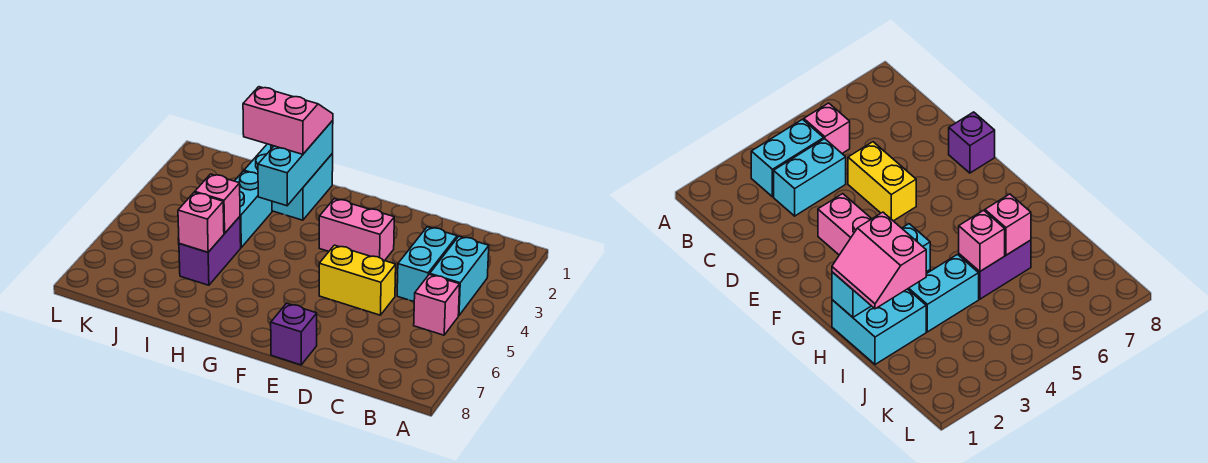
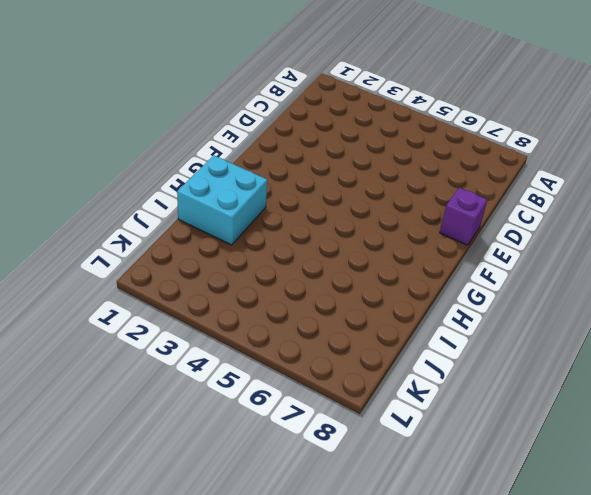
none -> cyan brick B3:B4 level 1
none -> pink brick B5 level 1
none -> cyan brick C3:C4 level 1

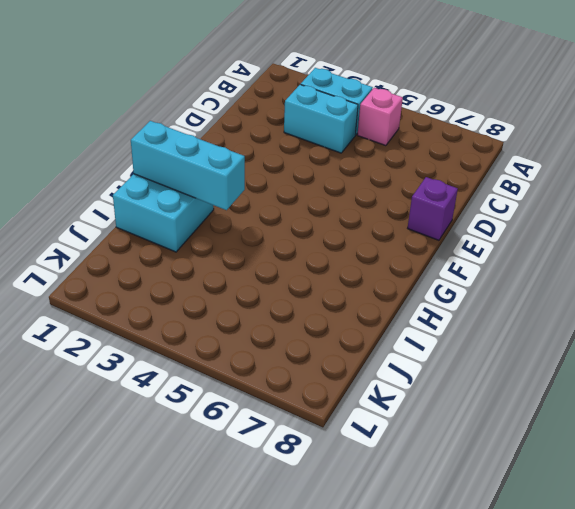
none -> yellow brick D5:E5 level 1
none -> pink brick E3:F3 level 1
none -> cyan brick I3:I4 level 1

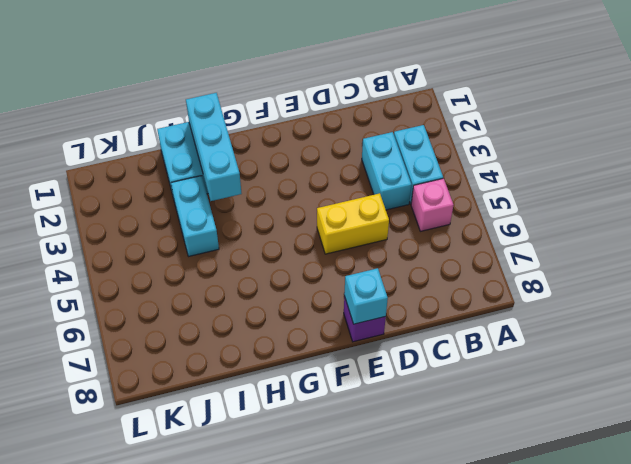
cyan brick E8 level 2 -> none
none -> pink brick E3:F3 level 1
none -> purple brick I5:I6 level 1
none -> pink brick I5 level 2

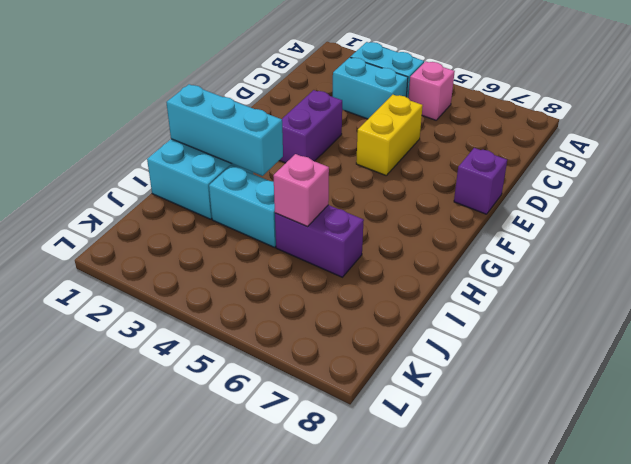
purple brick E3:F3 level 1 -> pink brick E3:F3 level 1
none -> pink brick I6 level 2
none -> pink slope H1:I2 level 3 top 2

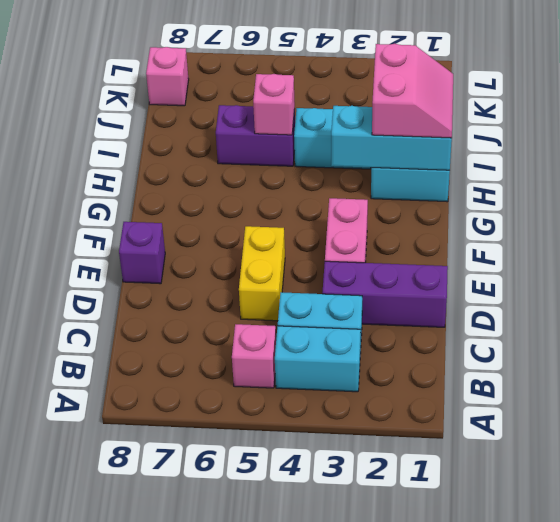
purple brick D1:D3 level 1 -> none
pink brick K8 level 1 -> pink brick I6 level 2

